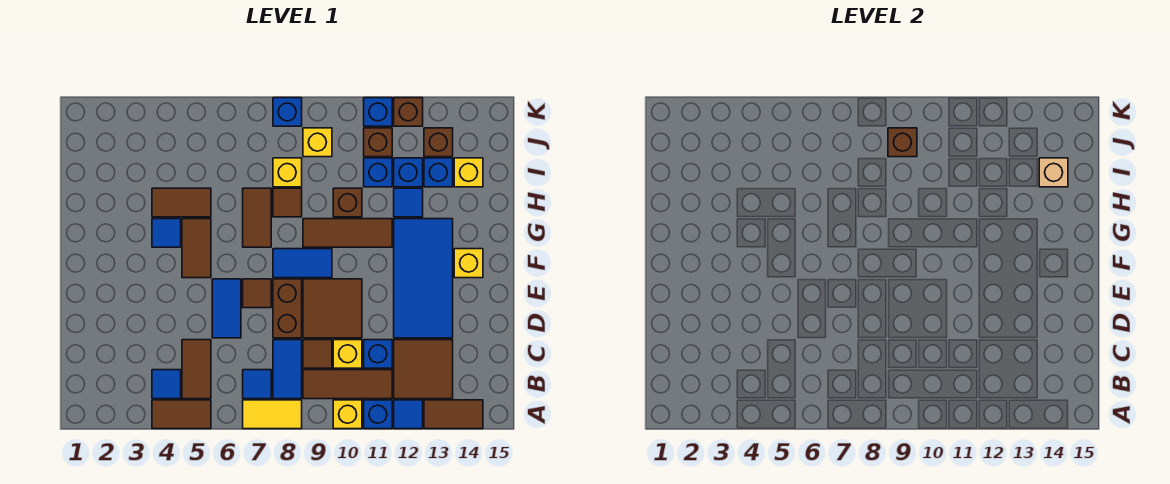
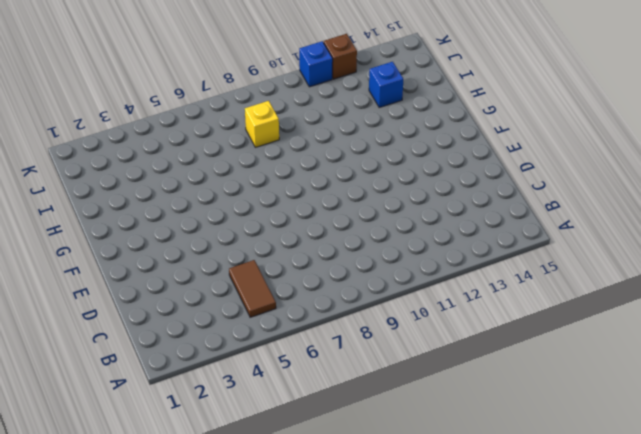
none -> brown tile A4:A5 level 1
none -> yellow tile A7:A8 level 1
none -> yellow brick A10 level 1
none -> blue brick A11 level 1

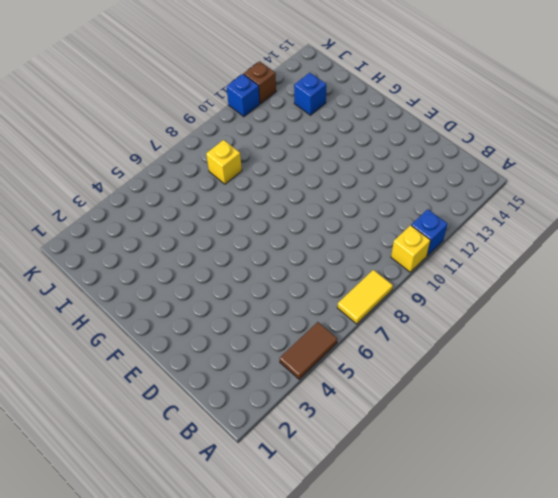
none -> blue tile A12 level 1
none -> brown tile A13:A14 level 1
none -> blue tile B4 level 1
none -> brown tile B5:C5 level 1

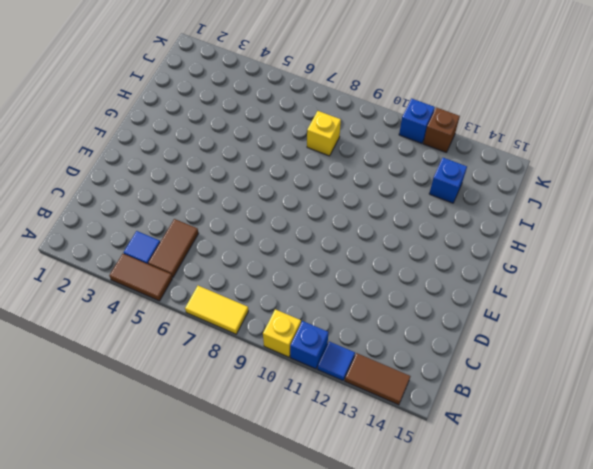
none -> blue tile B7 level 1
none -> blue tile B8:C8 level 1
none -> brown tile B9:B11 level 1
none -> brown tile B12:C13 level 1

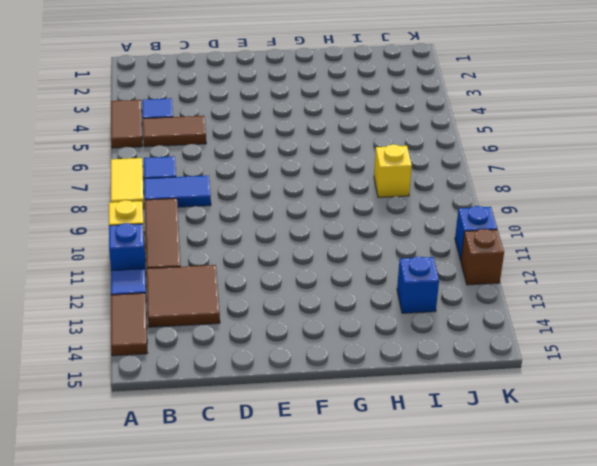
none -> brown tile C9 level 1
none -> yellow brick C10 level 1
none -> blue brick C11 level 1
none -> blue tile D6:E6 level 1

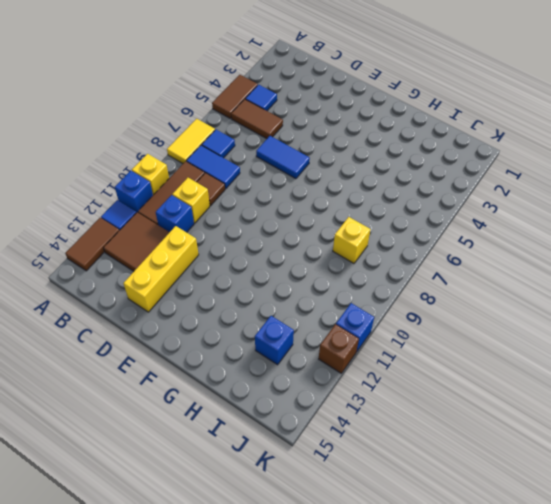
yellow brick D12:D14 level 1 -> blue tile D12:G13 level 1
none -> brown brick D8:E8 level 1
none -> brown tile D9:E10 level 1
none -> brown tile E7 level 1
none -> brown tile F5:G5 level 1

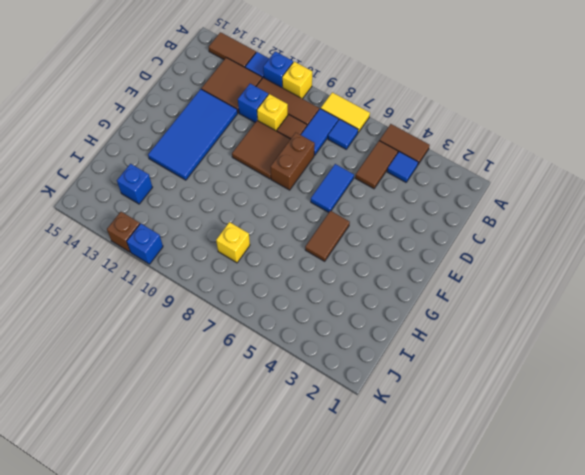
none -> brown tile E7 level 1
none -> blue tile F8:F9 level 1
none -> yellow brick F14 level 1
none -> blue tile G4 level 1

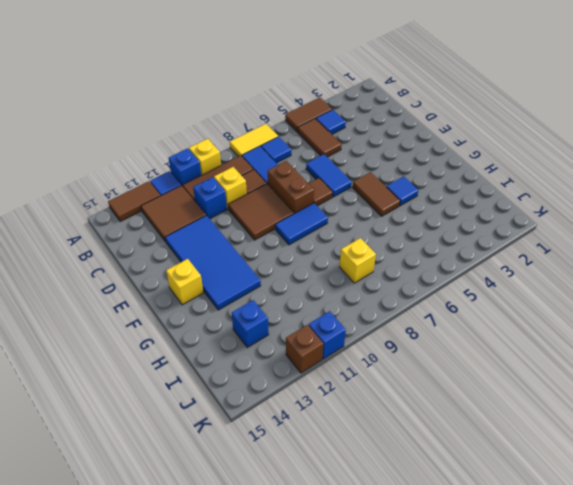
none -> brown tile G7:H7 level 1
none -> brown tile G9:G11 level 1
none -> brown tile H4:H5 level 1
none -> brown tile H8 level 1

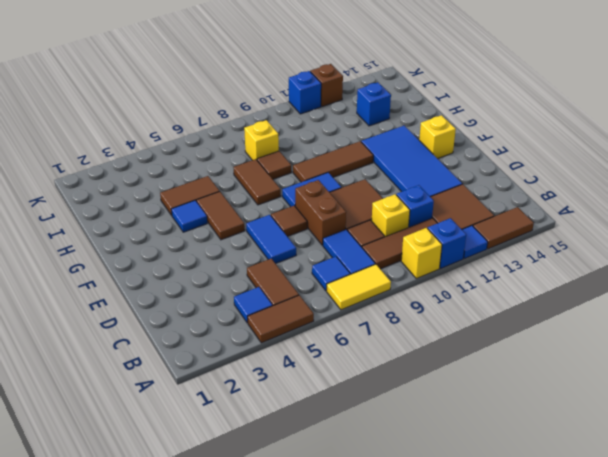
none -> brown brick H10 level 1
none -> blue tile H12 level 1
none -> blue brick I11 level 1
none -> blue brick I12 level 1

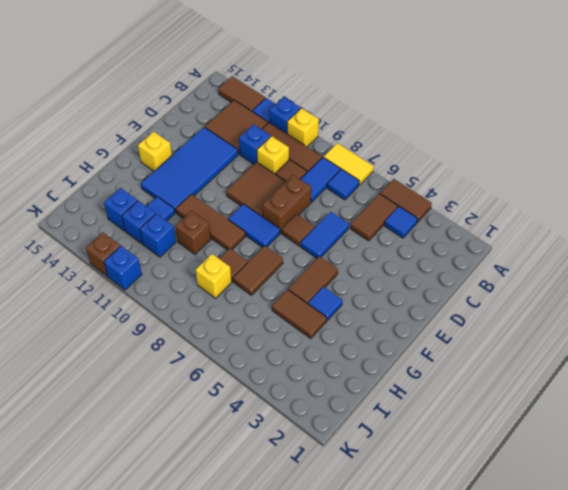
none -> yellow brick I14 level 1
none -> yellow brick J9 level 1
none -> brown brick J11 level 1
none -> brown brick J13 level 1

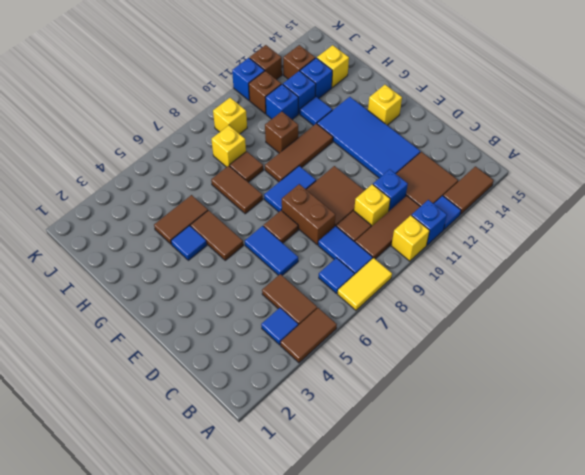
none -> blue brick K8 level 1
none -> tan brick I14 level 2
none -> brown brick J9 level 2

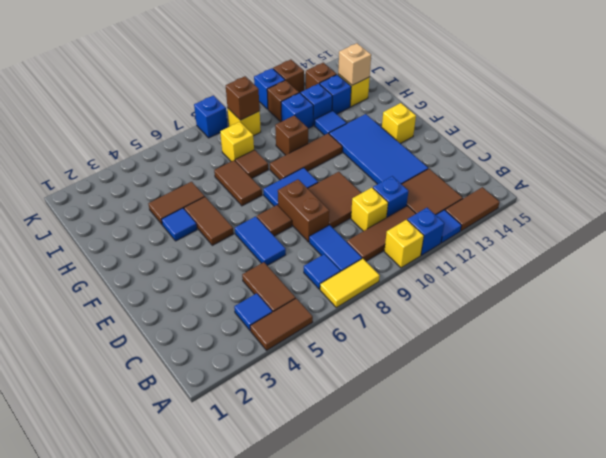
none -> brown tile C9 level 1

